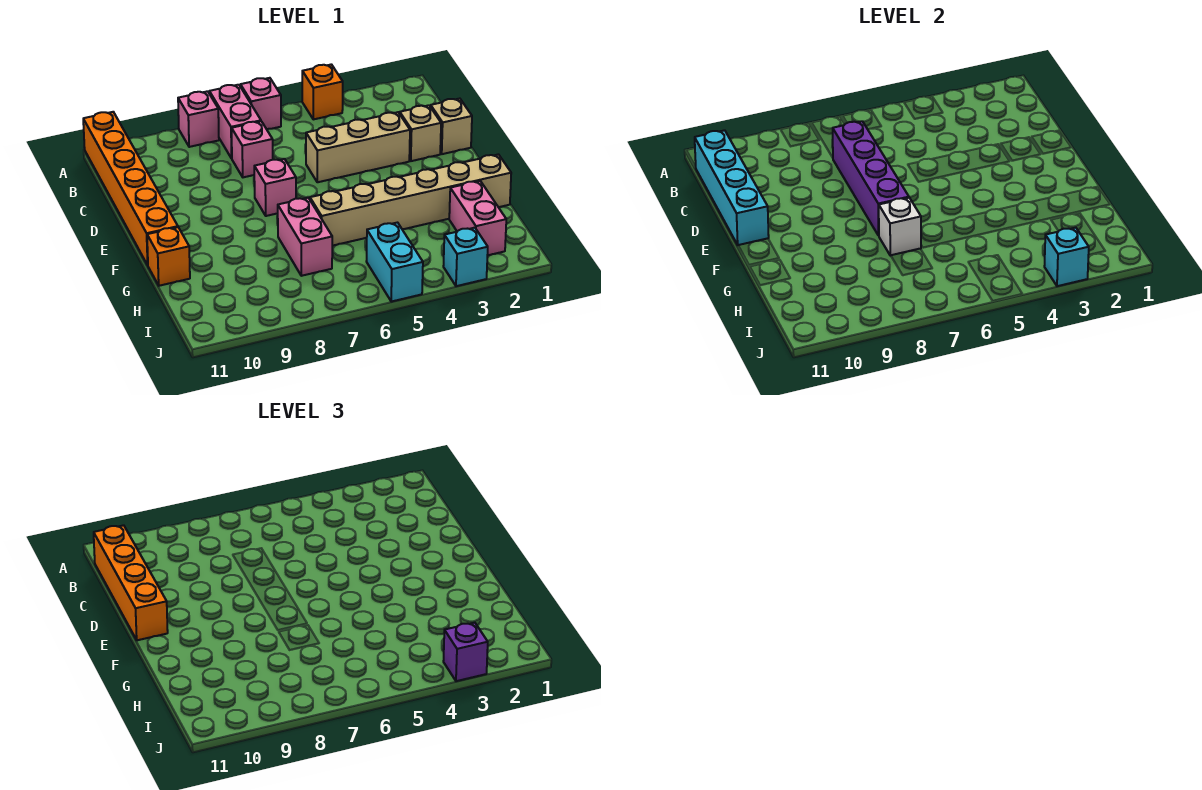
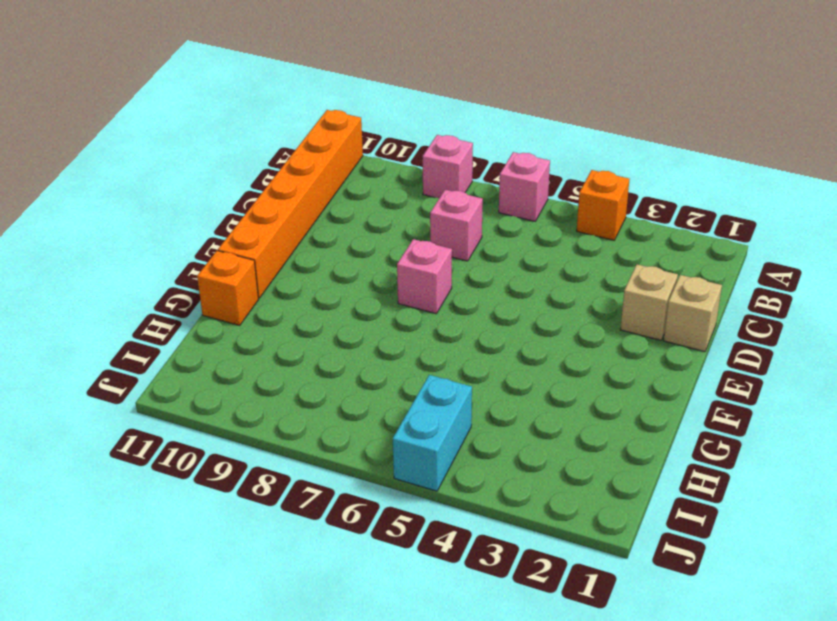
none -> pink brick A7:B7 level 1
none -> tan brick D3:D5 level 1
none -> tan brick G1:G6 level 1

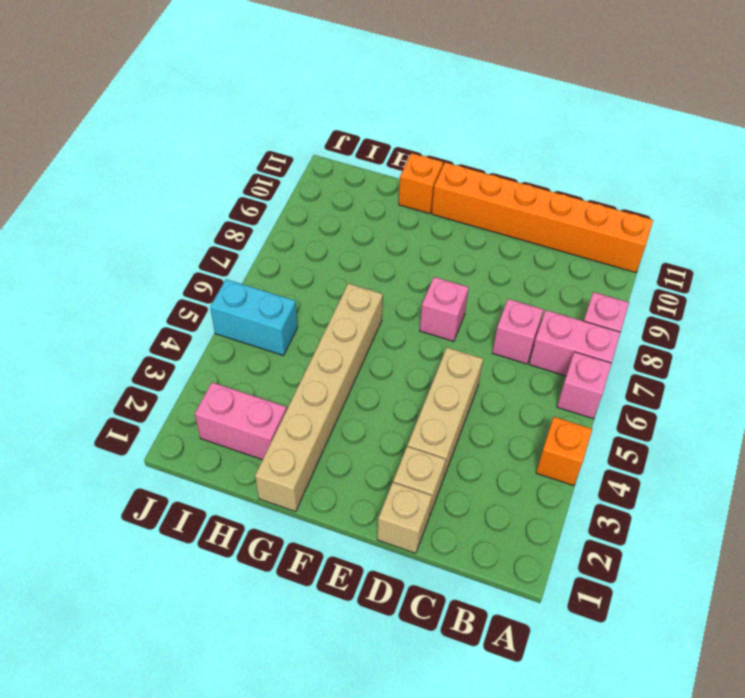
none -> pink brick G7:H7 level 1
none -> cyan brick J3 level 1
none -> cyan brick B11:E11 level 2

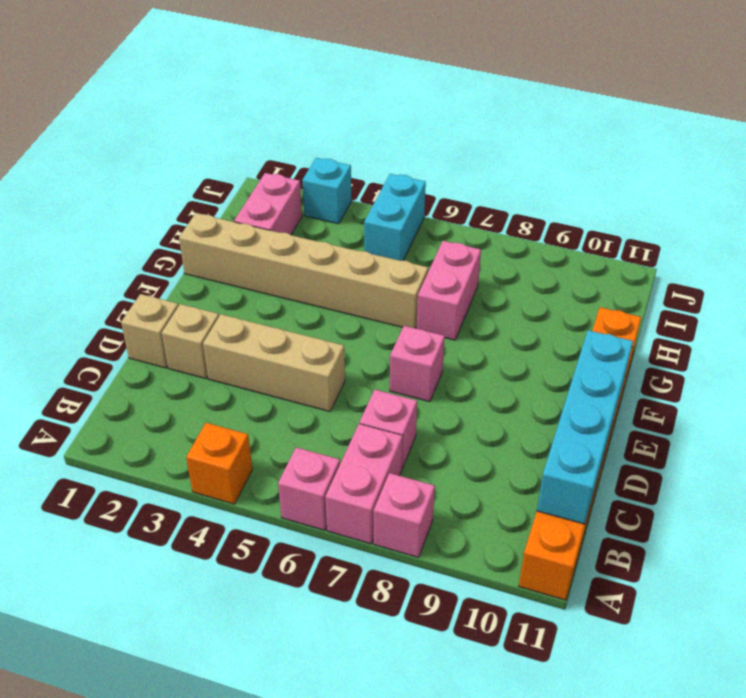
none -> purple brick C7:F7 level 2
none -> white brick G7 level 2
none -> cyan brick J3 level 2

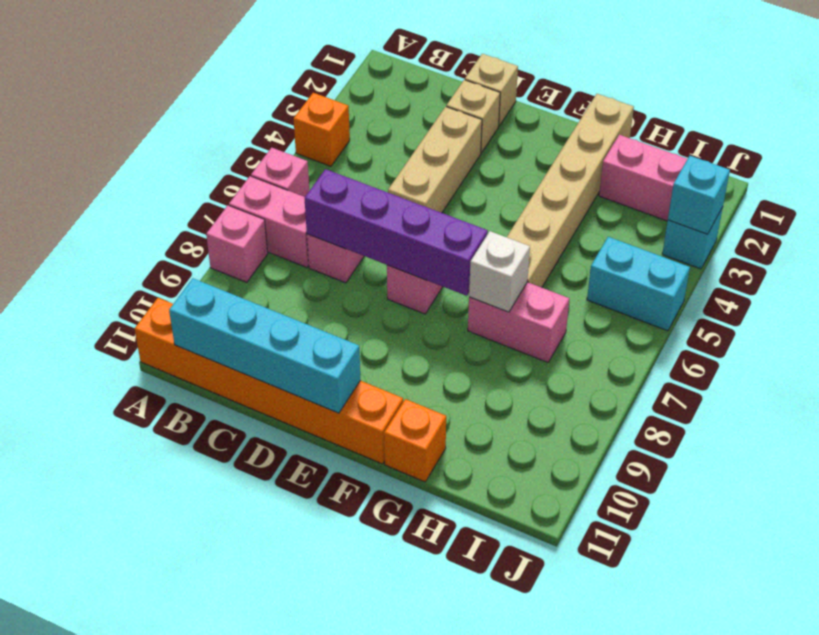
none -> orange brick B11:E11 level 3
none -> purple brick J3 level 3

